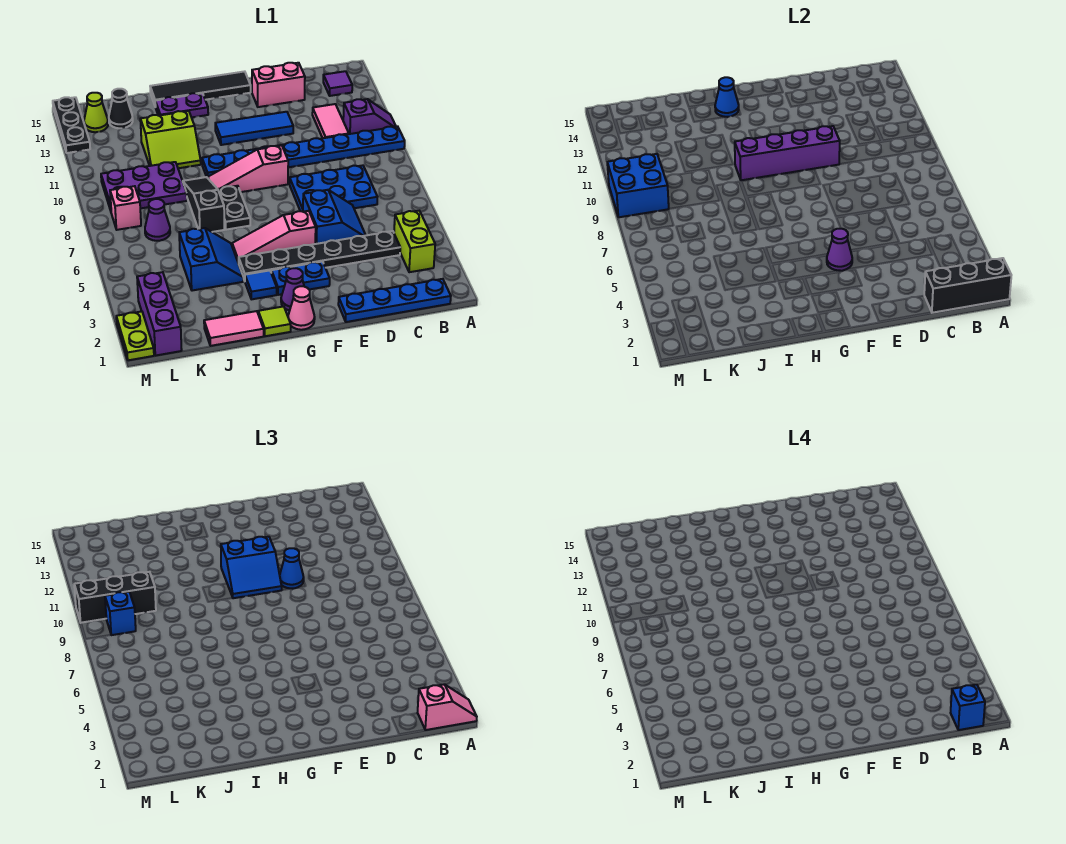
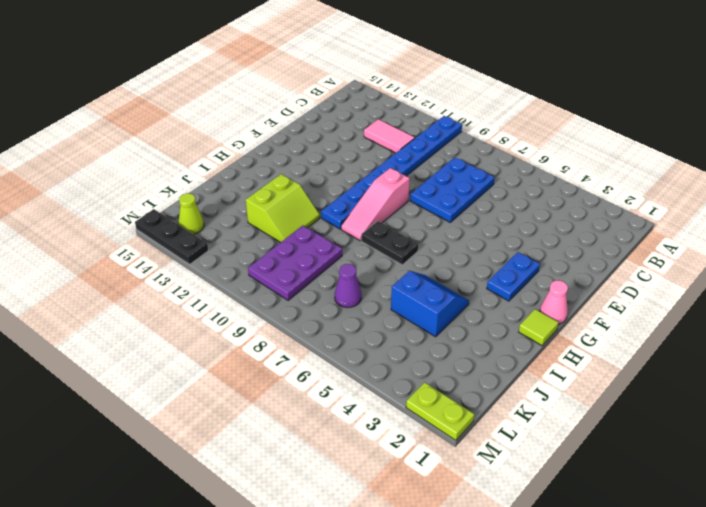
none -> purple slope A11:B11 level 1 top B
none -> blue plate B1:E1 level 1
none -> lime brick B3:B4 level 1
none -> purple tile B14 level 1

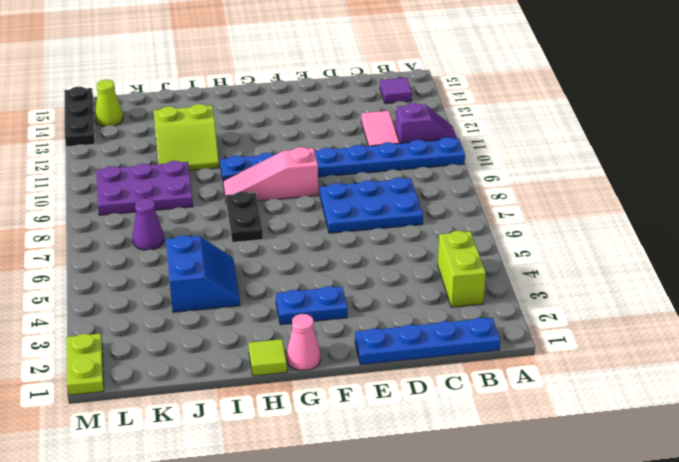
none -> black plate C4:H4 level 1
none -> blue slope D5:E6 level 1 top E
none -> pink brick D14:E14 level 1
none -> blue tile E12:G12 level 1

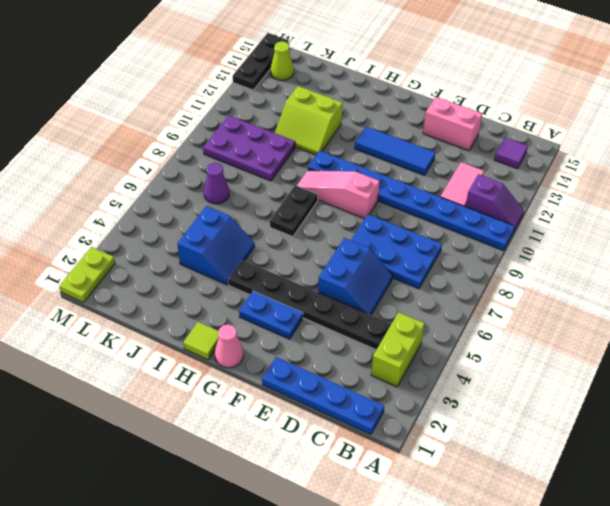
none -> pink slope F5:H5 level 1 top F
none -> black tile F15:I15 level 1
none -> purple cone G2 level 1
none -> blue tile H3 level 1

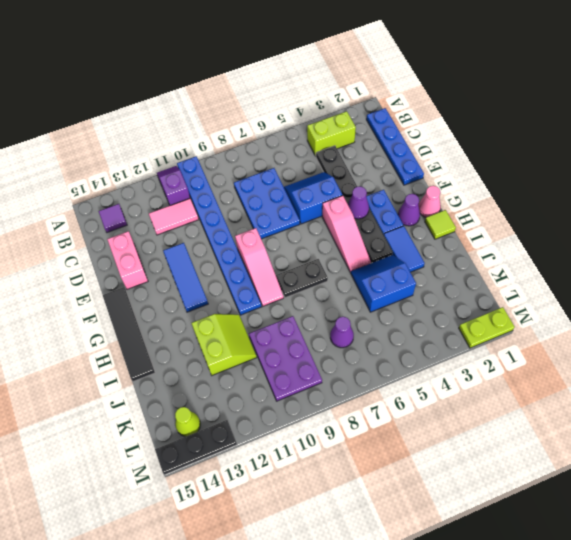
blue tile H3:I3 level 1 -> blue tile H3 level 1
none -> purple plate H14:I14 level 1
none -> pink tile I1:J1 level 1
none -> black slope I7:I9 level 1 top 7
none -> black cone K14 level 1

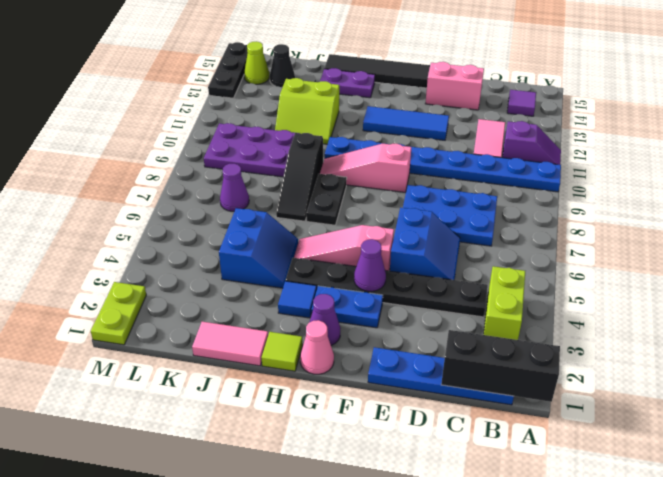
black slope I7:I9 level 1 top 9 -> black slope I7:I9 level 1 top 7
none -> purple brick L1:L3 level 1
none -> pink brick L8 level 1
none -> purple brick E10:H10 level 2
none -> blue cone H14 level 2

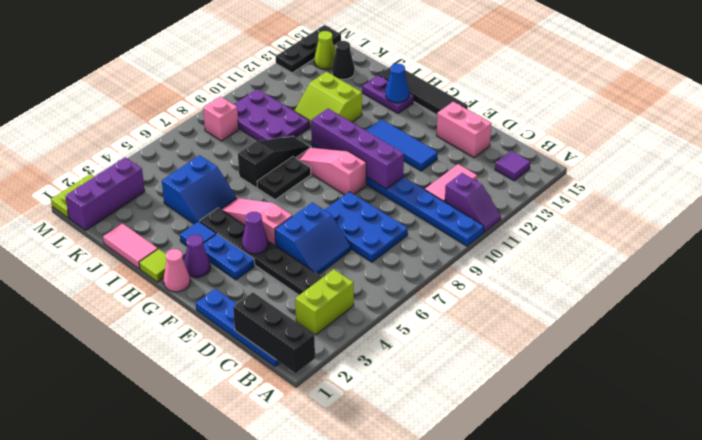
none -> purple cone K7 level 1
none -> blue brick L9:M10 level 2
none -> pink slope A1:B1 level 3 top B
none -> blue cone E10 level 3

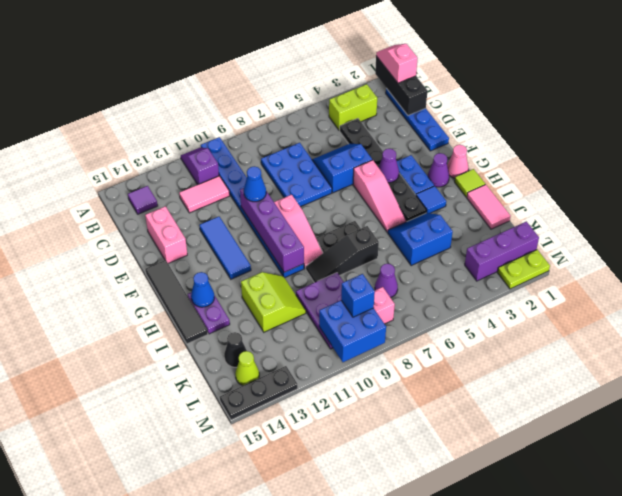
none -> blue slope F10:G11 level 3 top 11
none -> black brick K10:M10 level 3
none -> blue brick B1 level 4

